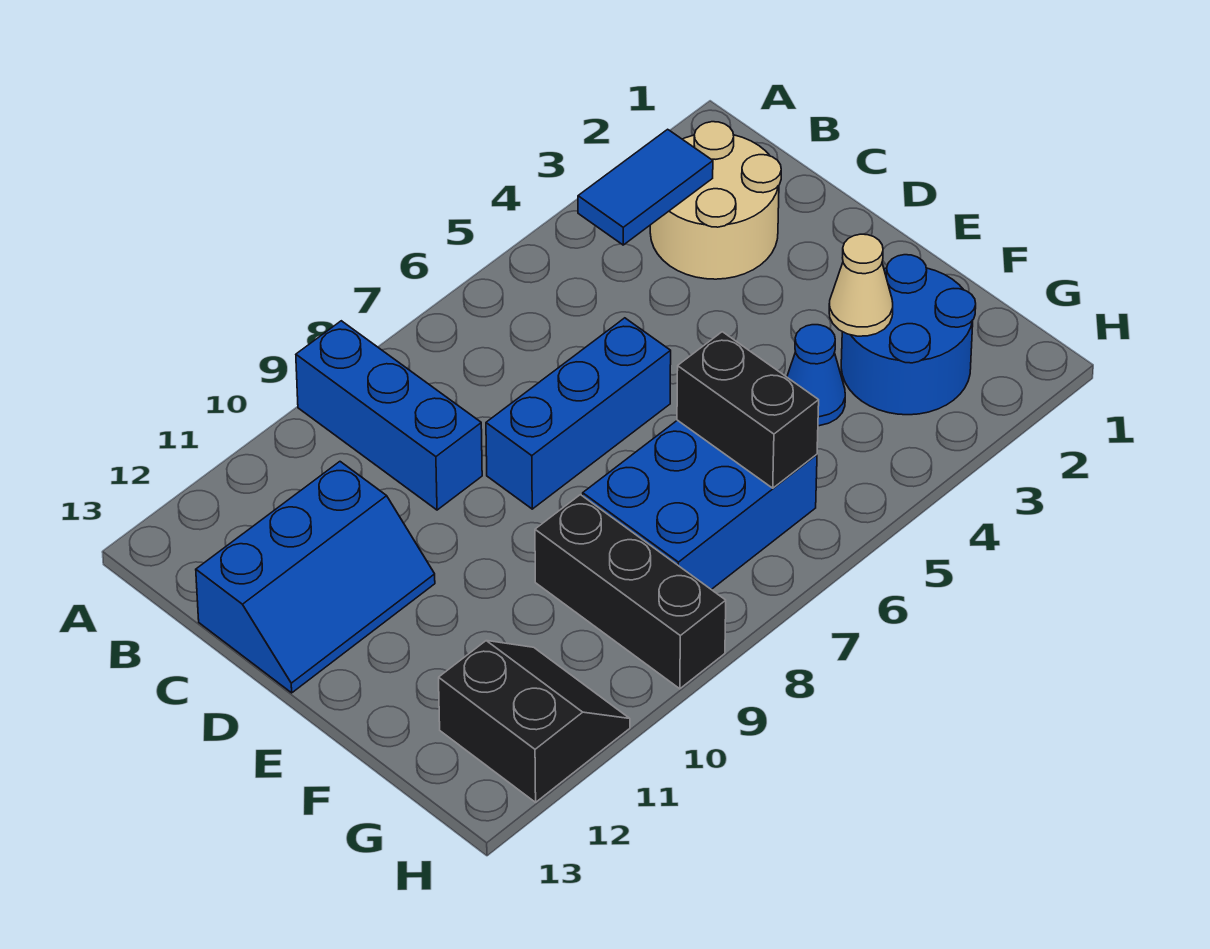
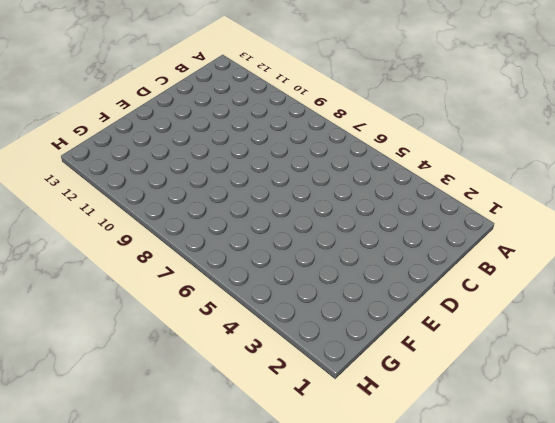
none -> blue brick A9:C9 level 1
none -> tan round brick B2:C3 level 1
none -> blue slope C11:D13 level 1 top C

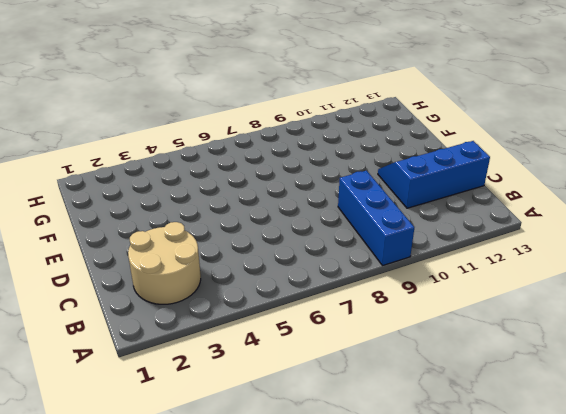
none -> blue brick D6:D8 level 1
none -> blue round brick F2:G3 level 1
none -> blue cone F4 level 1

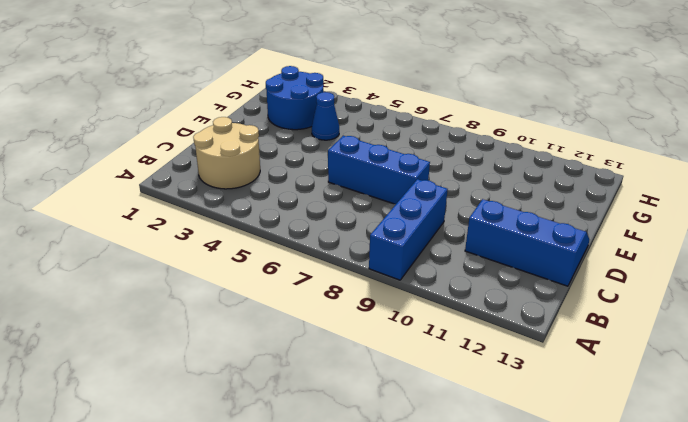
none -> blue brick F6:G8 level 1
none -> black brick F9:H9 level 1
none -> black slope G11:H12 level 1 top 12

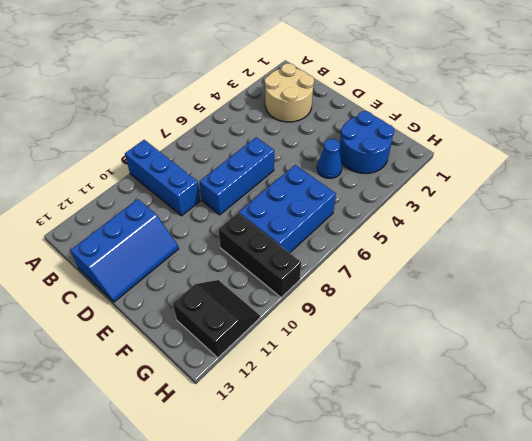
none -> blue tile B3:B4 level 2
none -> tan cone F3 level 2
none -> black brick F6:G6 level 2

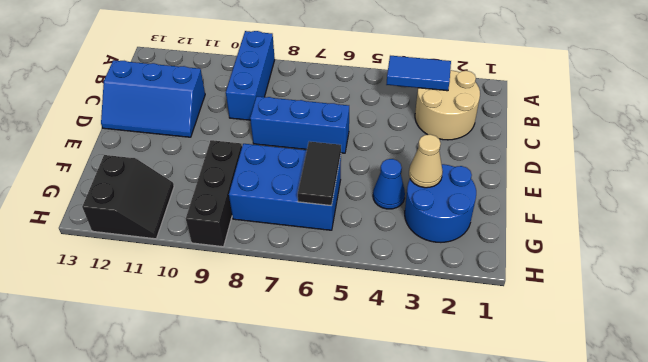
black tile F6:G6 level 2 -> black brick F6:G6 level 2

